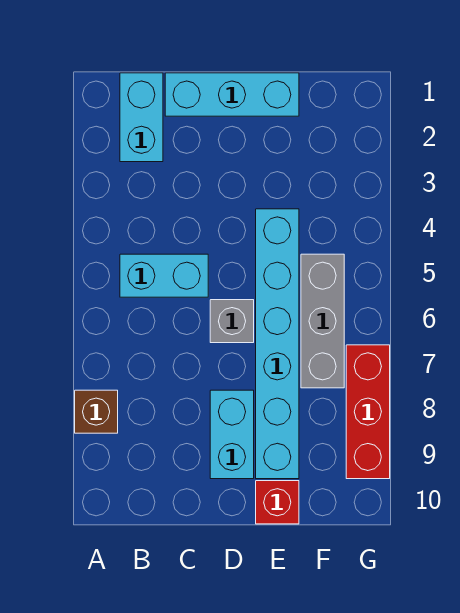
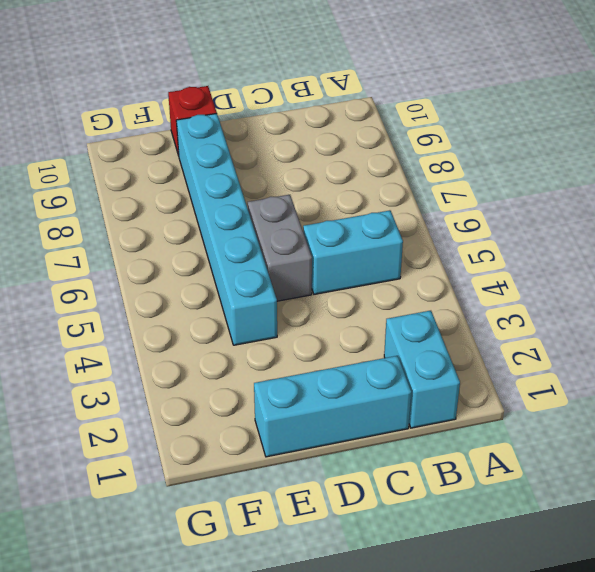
grey brick D5:D6 level 1 -> grey brick D6 level 1
none -> brown brick A8 level 1
none -> cyan brick D8:D9 level 1

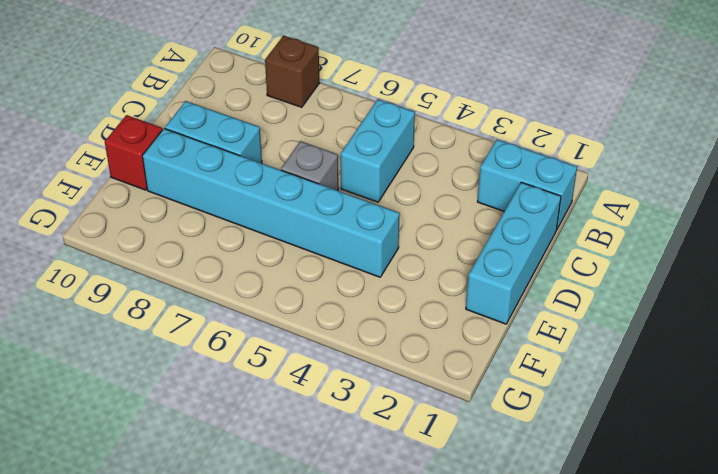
none -> grey brick F5:F7 level 1
none -> red brick G7:G9 level 1

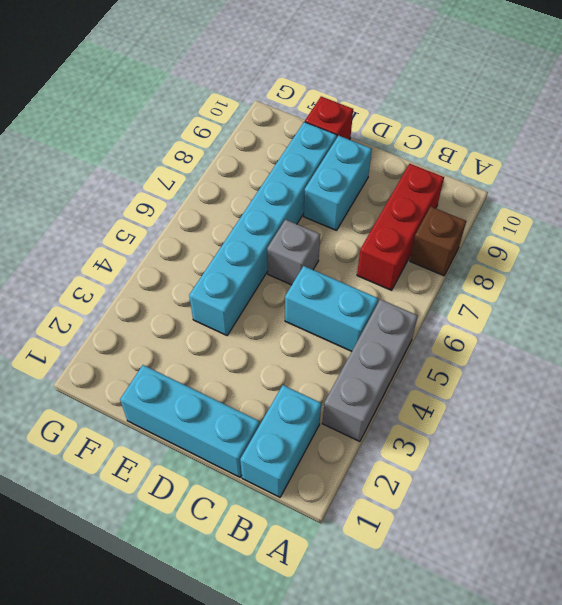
grey brick A3:A5 level 1 -> grey brick F5:F7 level 1
red brick B7:B9 level 1 -> red brick G7:G9 level 1

